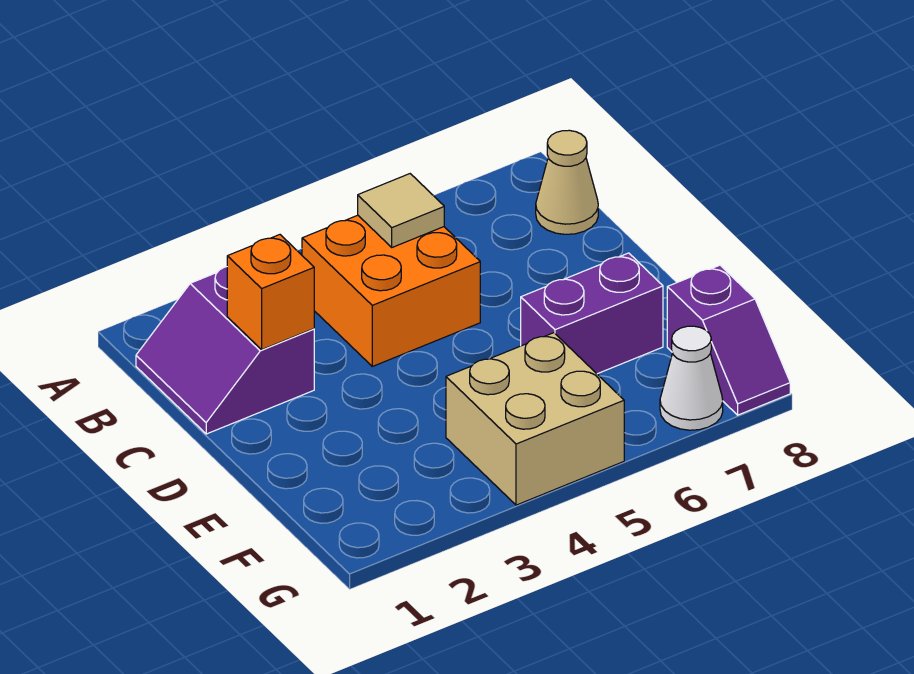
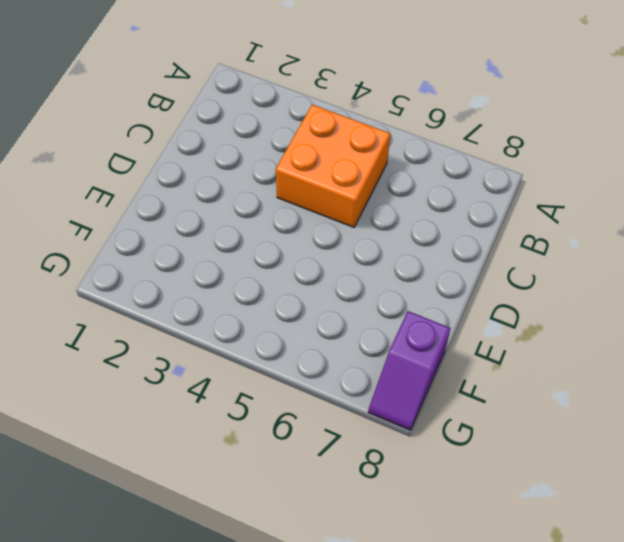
none -> purple slope B1:C2 level 1 top 2
none -> tan cone B8 level 1

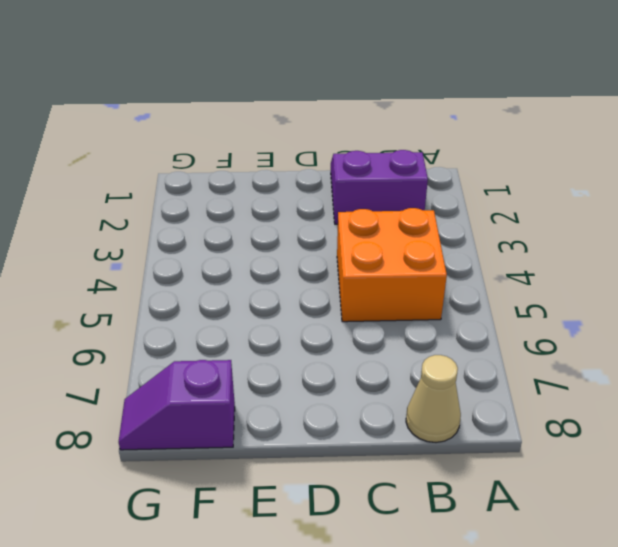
none -> purple brick E6:E7 level 1
none -> tan brick F4:G5 level 1

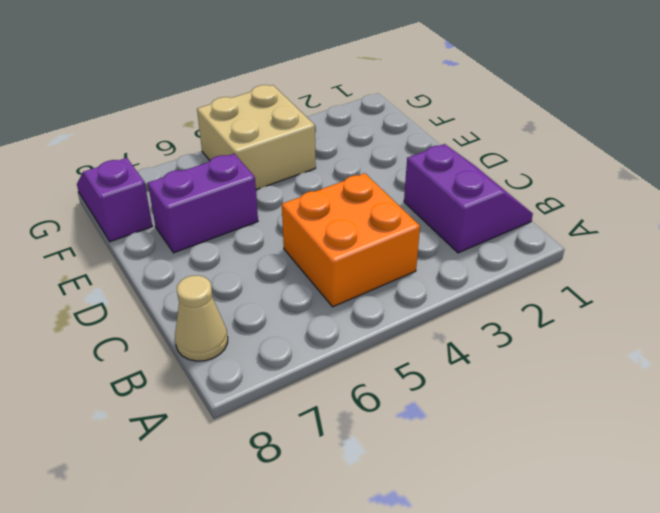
none -> white cone G7 level 1
none -> tan tile B5 level 2

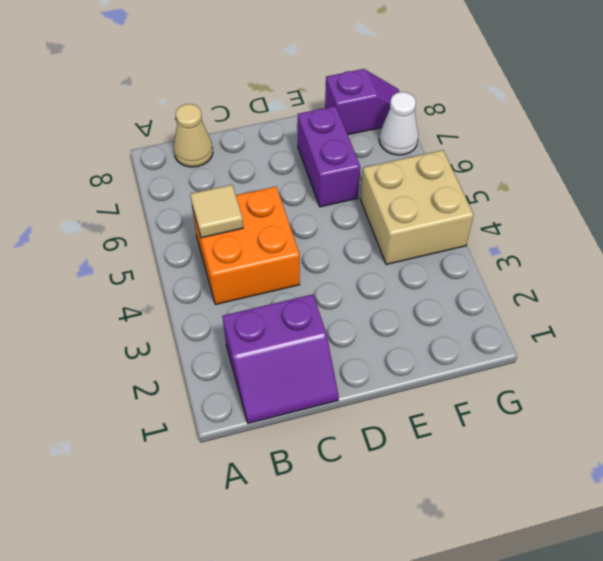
none -> orange brick C2 level 2

